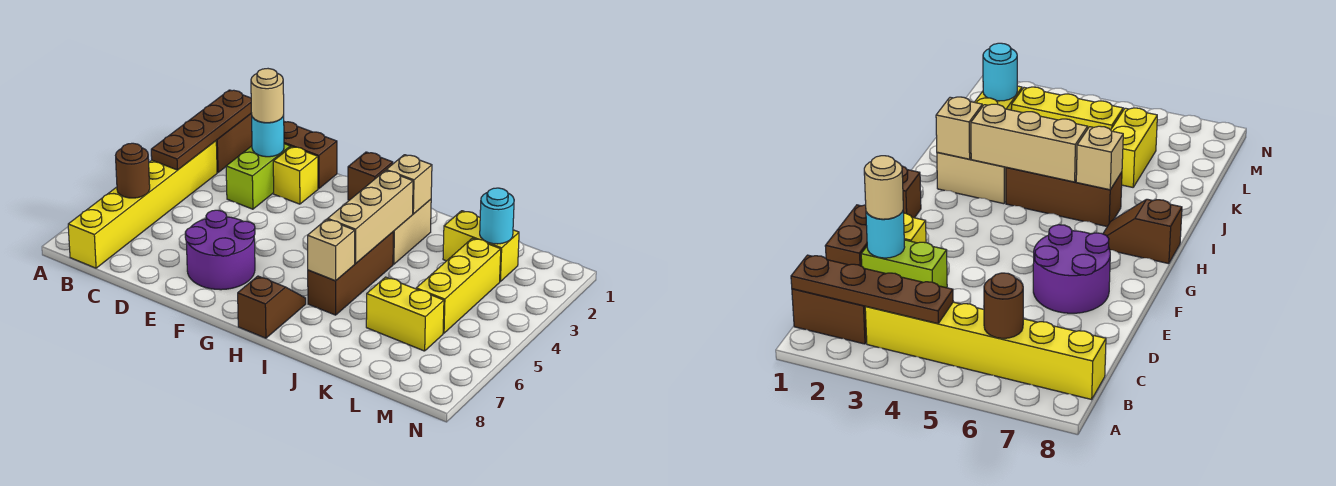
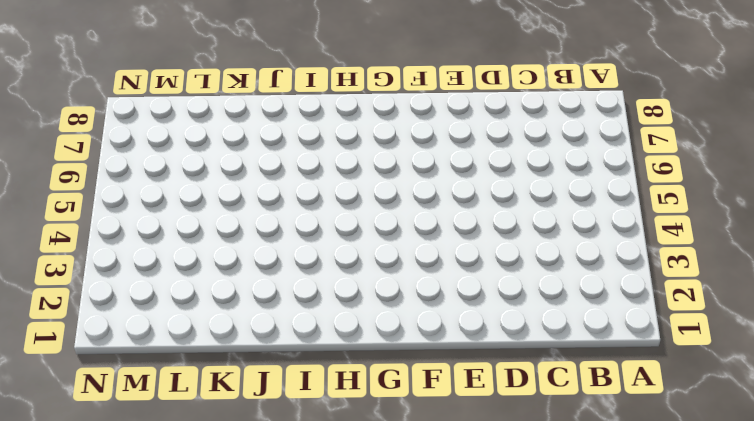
none -> brown brick B1:B2 level 1
none -> yellow brick B3:B8 level 1
none -> brown brick D1:E1 level 1

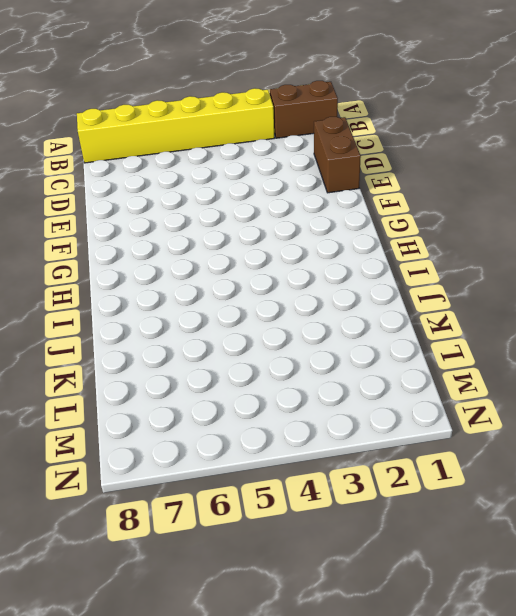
none -> lime brick D2:D3 level 1
none -> yellow brick E2 level 1
none -> purple round brick E6:F7 level 1

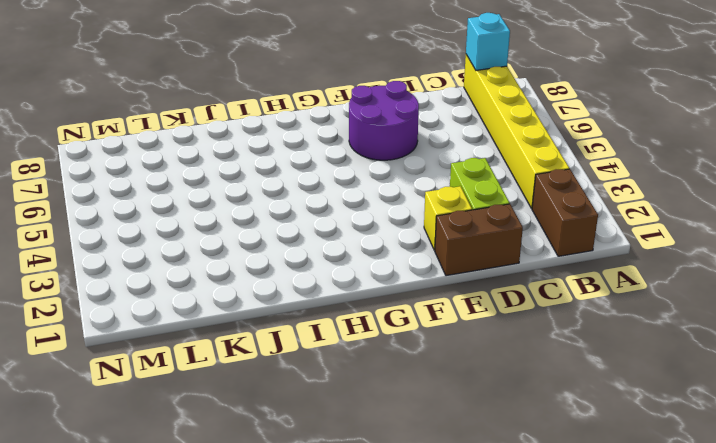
cyan brick B8 level 2 -> none
none -> brown brick G1 level 1
none -> brown slope H7:H8 level 1 top 8
none -> tan brick I2:I3 level 1

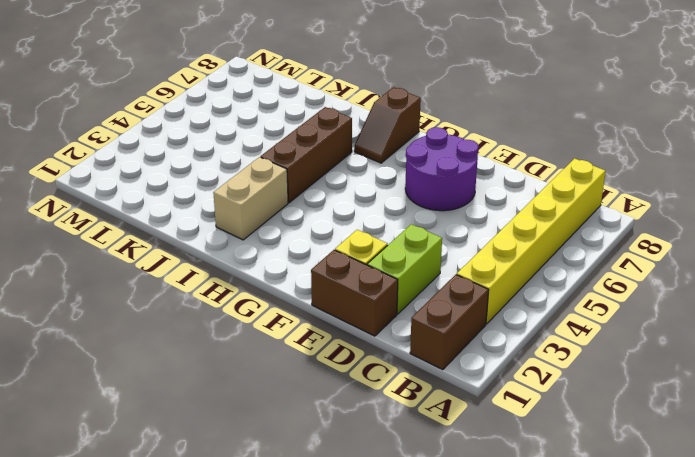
none -> brown brick G1 level 1
none -> yellow brick K2:L2 level 1
none -> yellow brick K6:L6 level 1

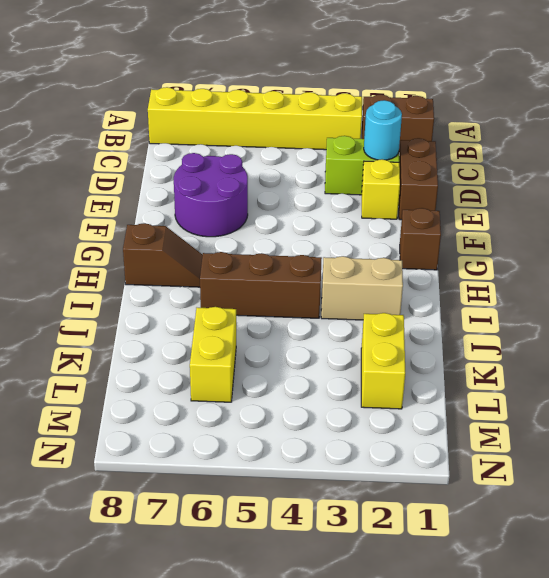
none -> yellow brick L3:L5 level 1
none -> brown plate B1:B4 level 2
none -> brown round brick B6 level 2

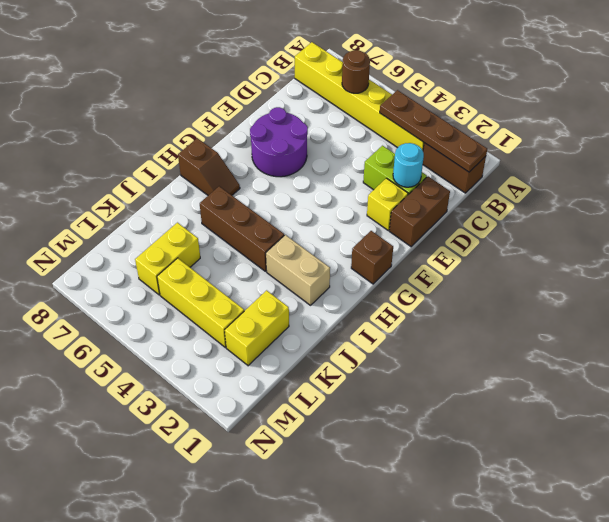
none -> tan brick I2 level 2
none -> tan brick I3:I5 level 2
none -> tan brick I6 level 2

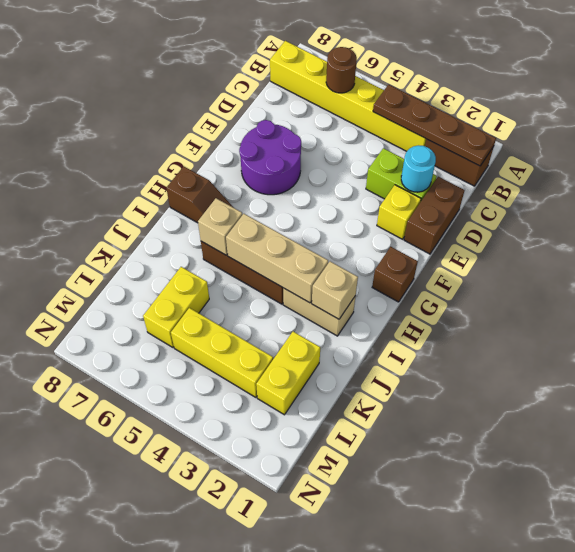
none -> cyan round brick L2 level 2
none -> tan round brick D2 level 3

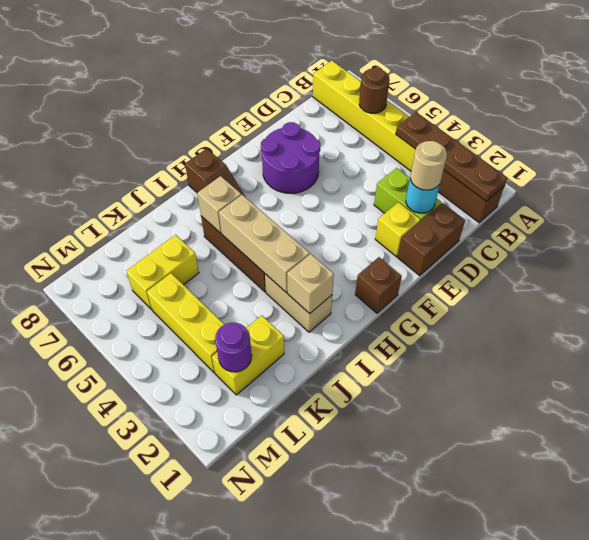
purple round brick L2 level 2 -> cyan round brick L2 level 2

